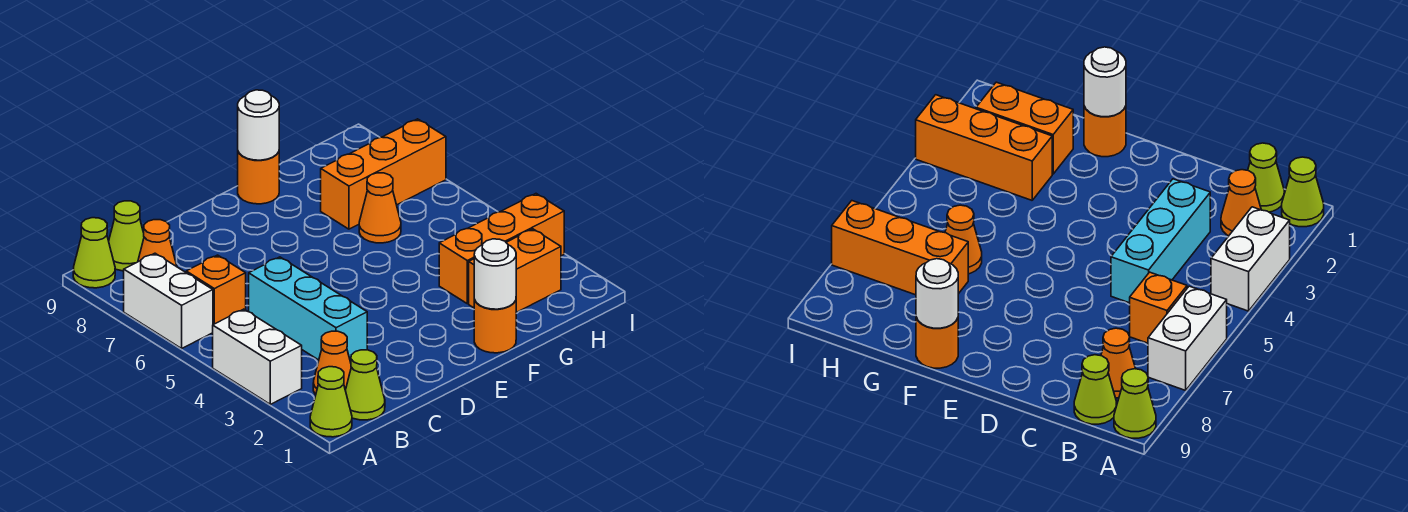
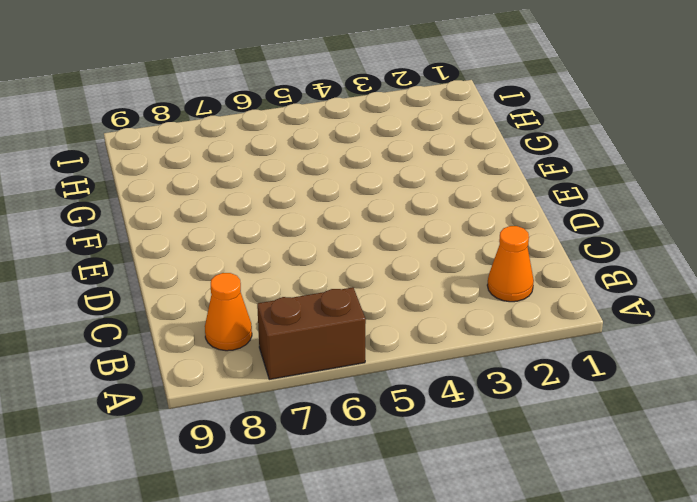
brown brick A6:A7 level 1 -> white brick A6:A7 level 1
none -> lime cone A1 level 1
none -> white brick A3:A4 level 1
none -> lime cone A9 level 1

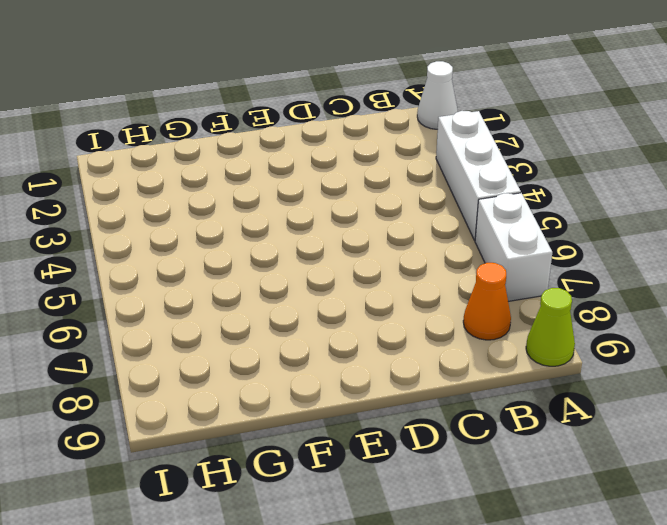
white cone A1 level 1 -> lime cone A1 level 1
white brick A3:A5 level 1 -> white brick A3:A4 level 1
none -> lime cone B1 level 1
none -> orange cone B2 level 1
none -> orange brick B6 level 1

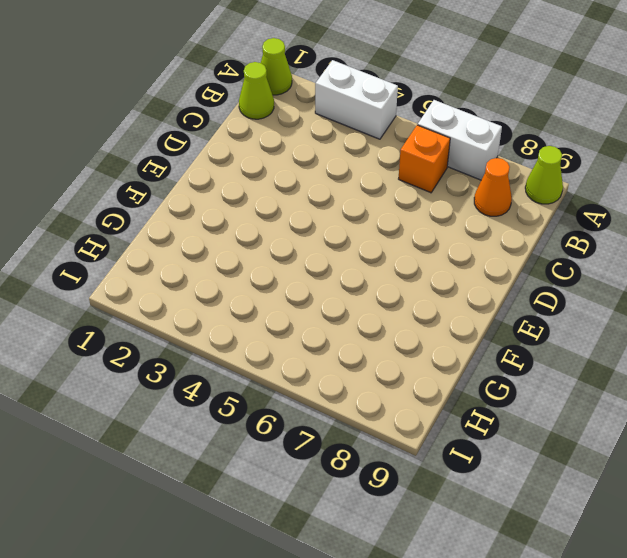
none -> orange cone B2 level 1
none -> lime cone B9 level 1
none -> cyan brick C3:C5 level 1

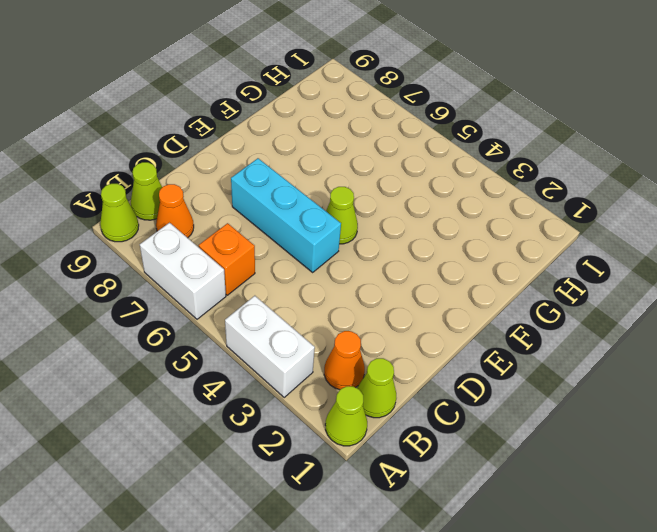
cyan brick D5:D7 level 1 -> cyan brick C3:C5 level 1
lime cone E5 level 1 -> none
none -> orange round brick F1 level 1
none -> orange round brick F9 level 1
none -> orange brick G2:H2 level 1

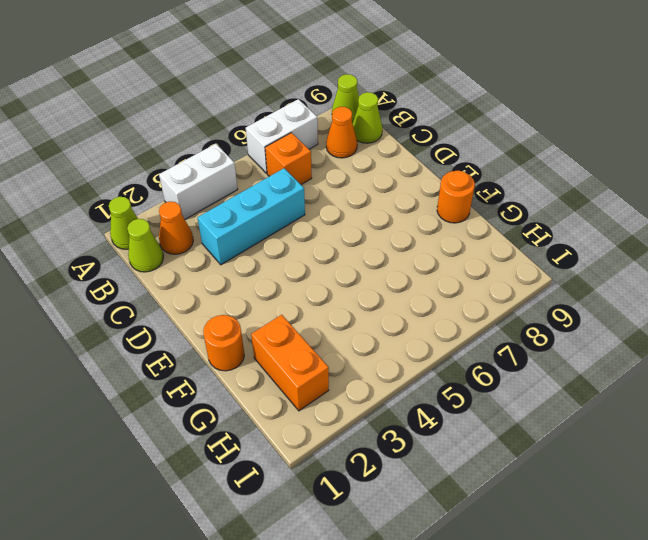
none -> orange brick G3:I3 level 1
none -> orange cone G6 level 1
none -> orange brick G7:I7 level 1

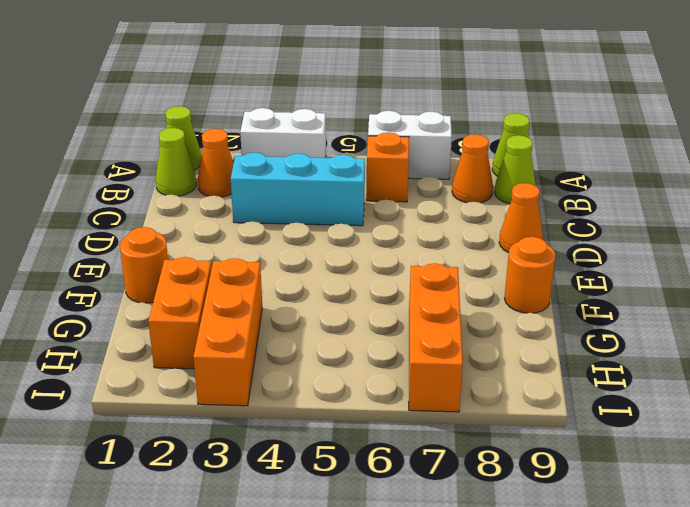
orange cone D9 level 1 -> orange cone G6 level 1
none -> white round brick F1 level 2
none -> white round brick F9 level 2

